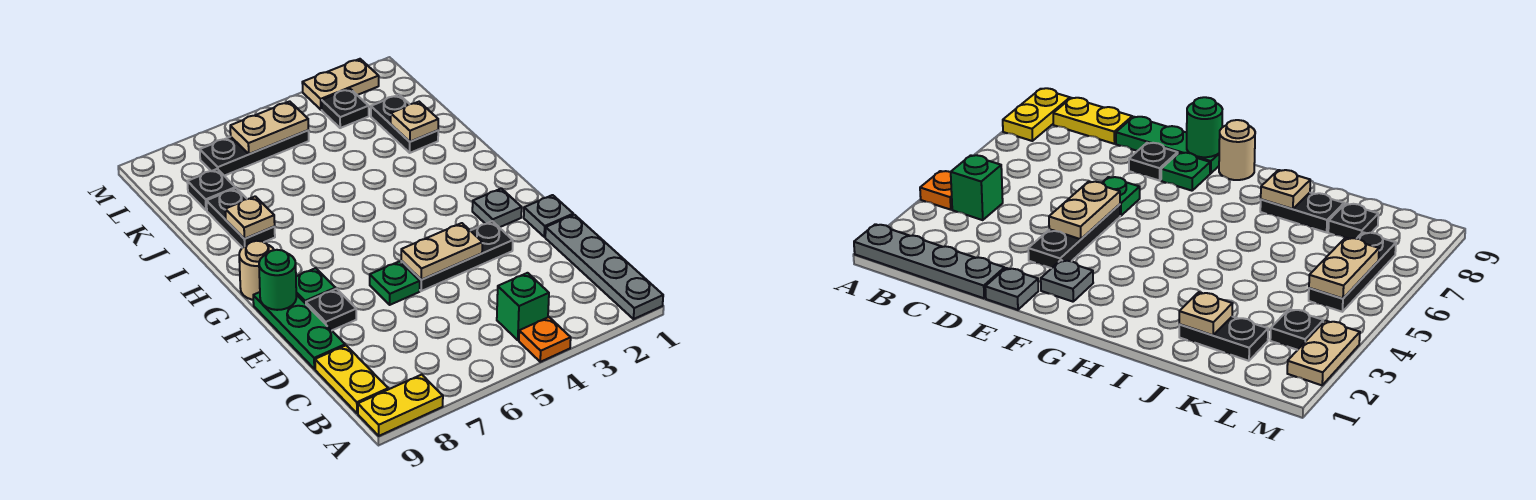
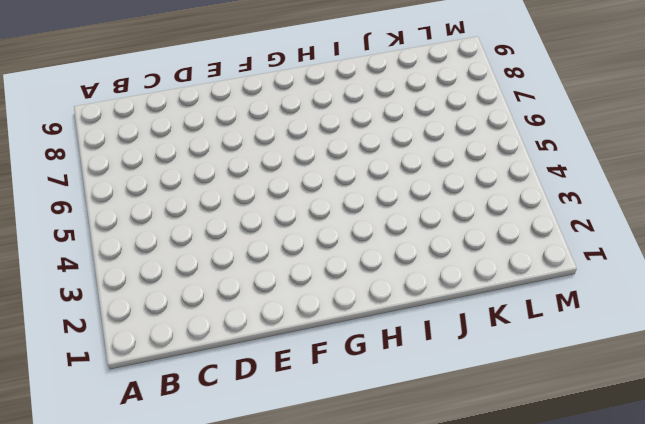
none -> grey plate A1:D1 level 1
none -> orange plate A4 level 1
none -> yellow plate A8:A9 level 1

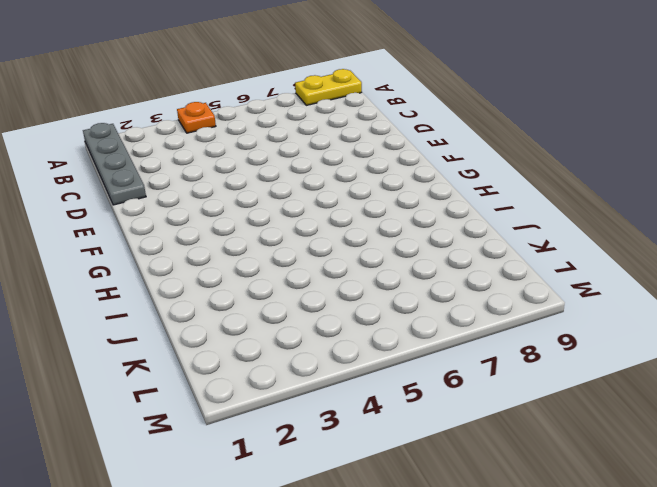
none -> green brick B4 level 1
none -> yellow plate B9:C9 level 1
none -> green plate D9:F9 level 1

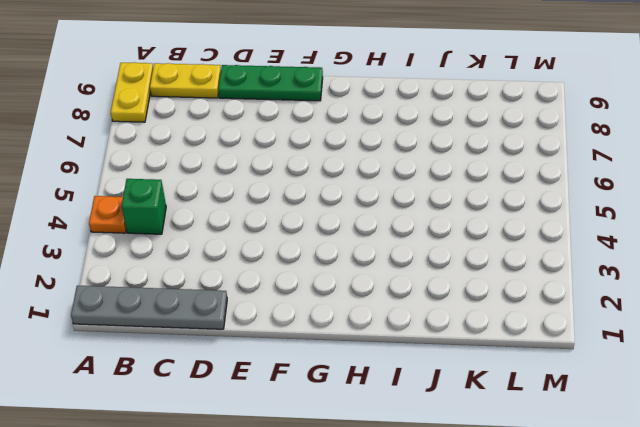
none -> grey plate E1 level 1
none -> black plate E3:E5 level 1
none -> green plate E6 level 1

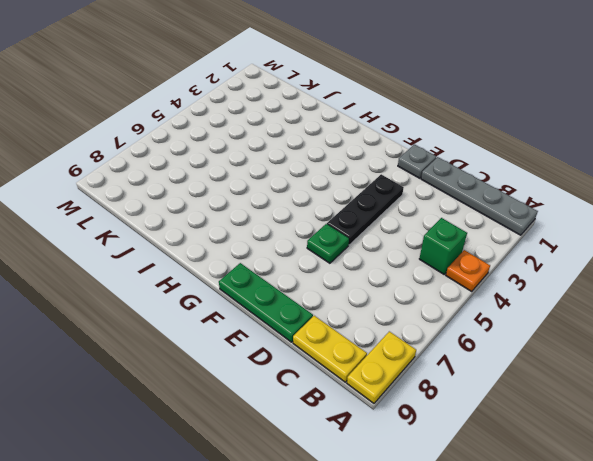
none -> black plate E8 level 1
none -> grey plate F2 level 1
none -> green plate F8 level 1

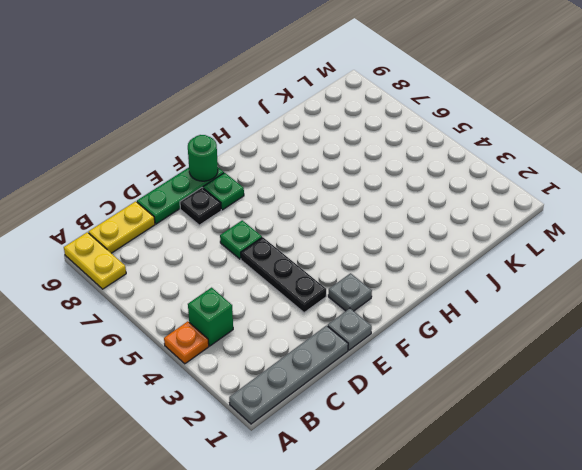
none -> tan round brick G9 level 1
none -> black plate I8:J8 level 1
none -> black plate J2:K2 level 1

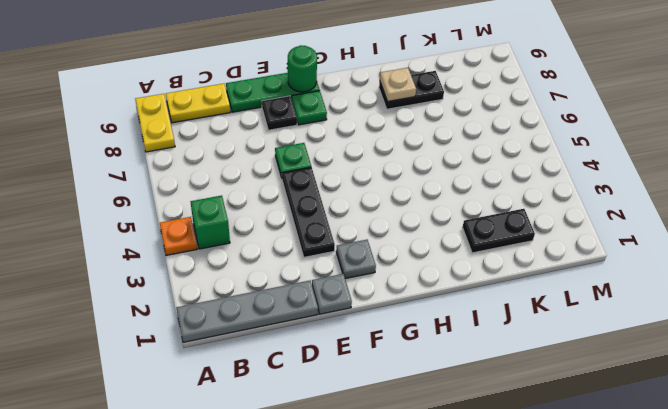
none -> tan round brick G9 level 1
none -> black plate K8 level 1
none -> black plate L3 level 1

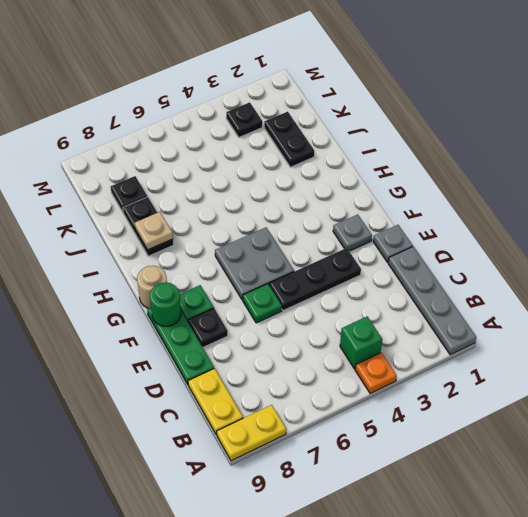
grey plate F5:G6 level 1 -> none
none -> black plate L5:L7 level 1
none -> tan plate M2:M3 level 1
none -> tan plate E4:E5 level 2

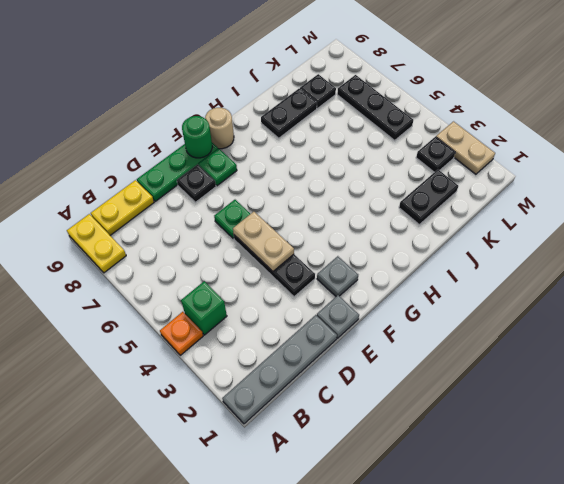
none -> tan plate I8 level 2
none -> tan plate J2 level 2
none -> tan plate L5:L6 level 2

